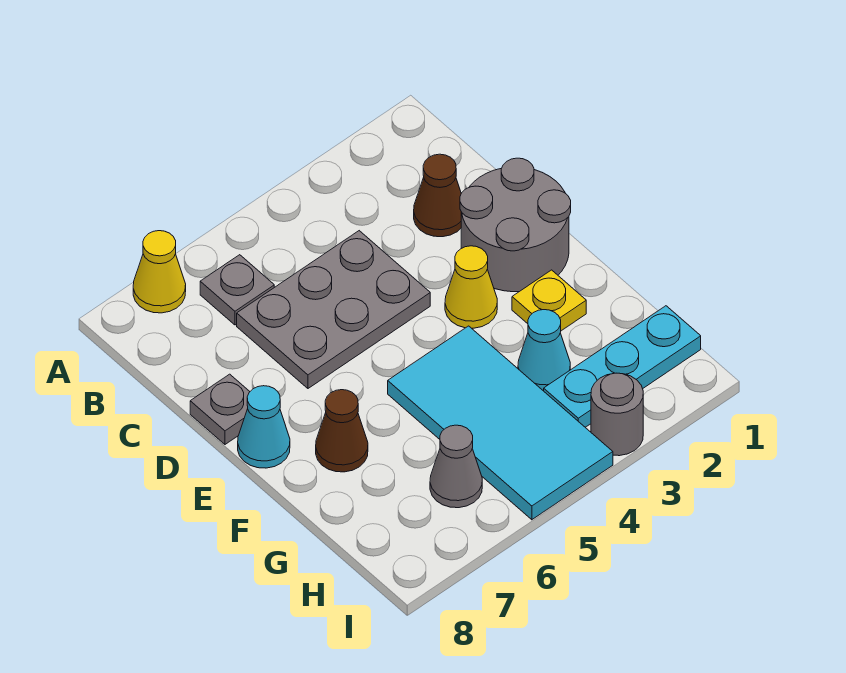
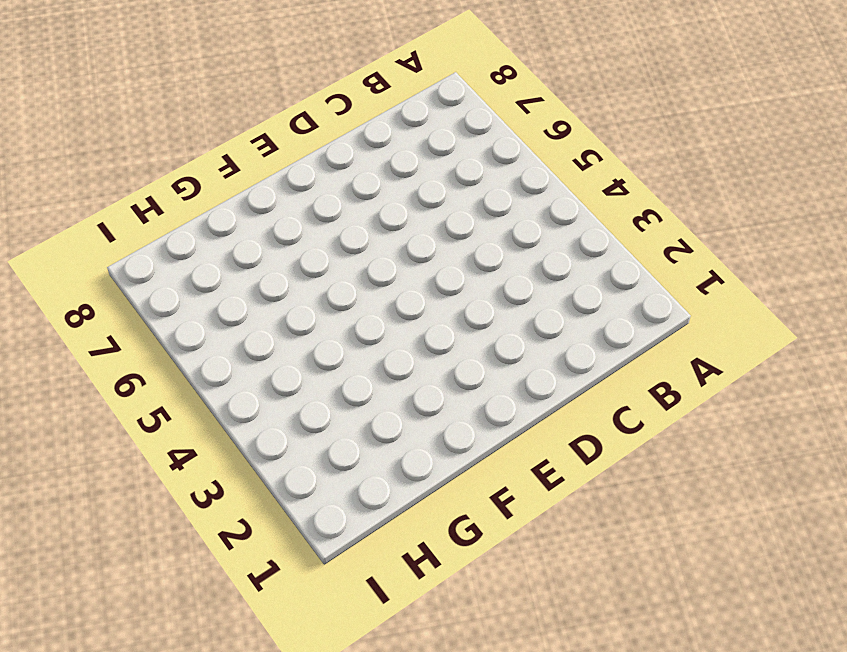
none -> yellow cone A7 level 1
none -> grey plate B6 level 1
none -> brown cone C2 level 1

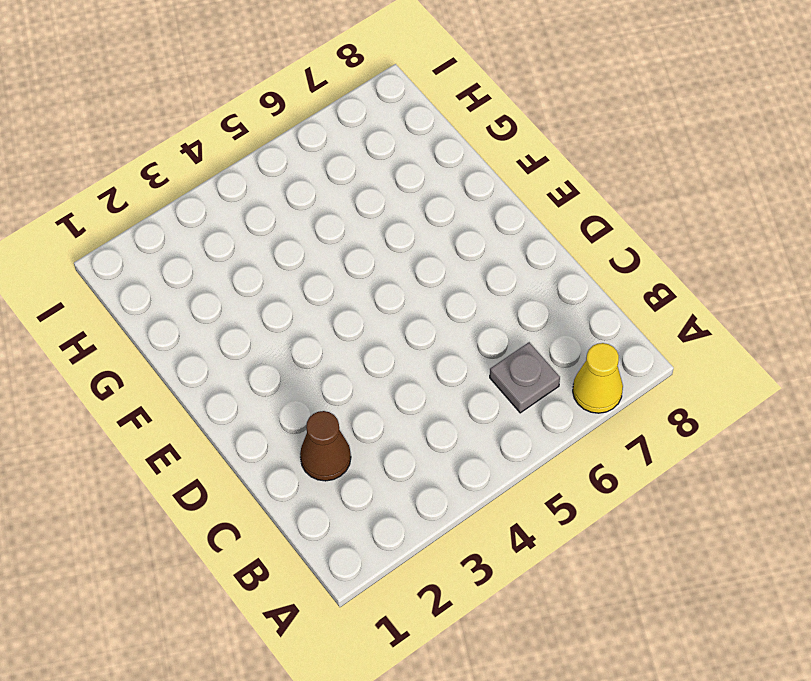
none -> grey plate C4:D6 level 1
none -> grey round brick D1:E2 level 1
none -> grey plate D8 level 1

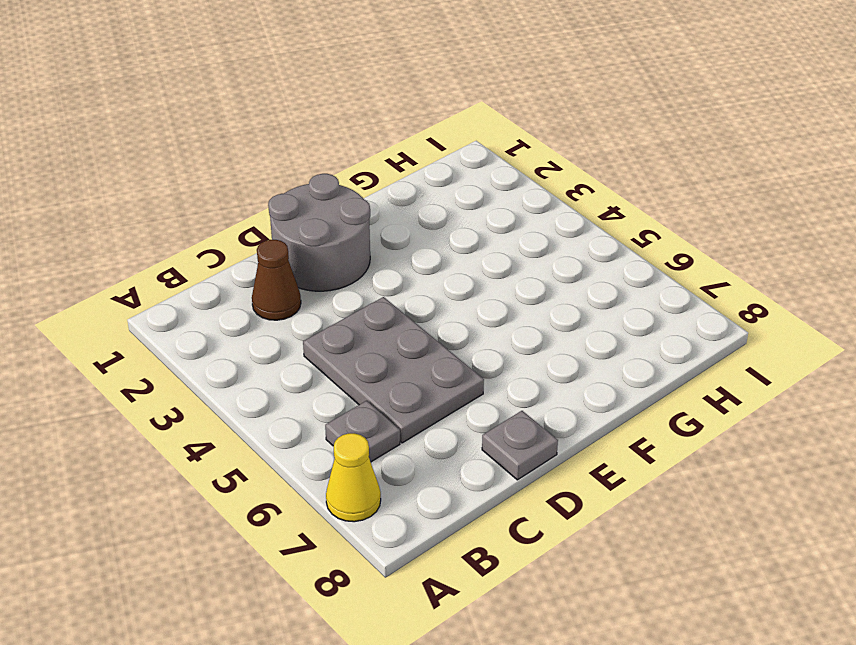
none -> yellow cone E3 level 1
none -> cyan cone E8 level 1
none -> yellow plate F2 level 1

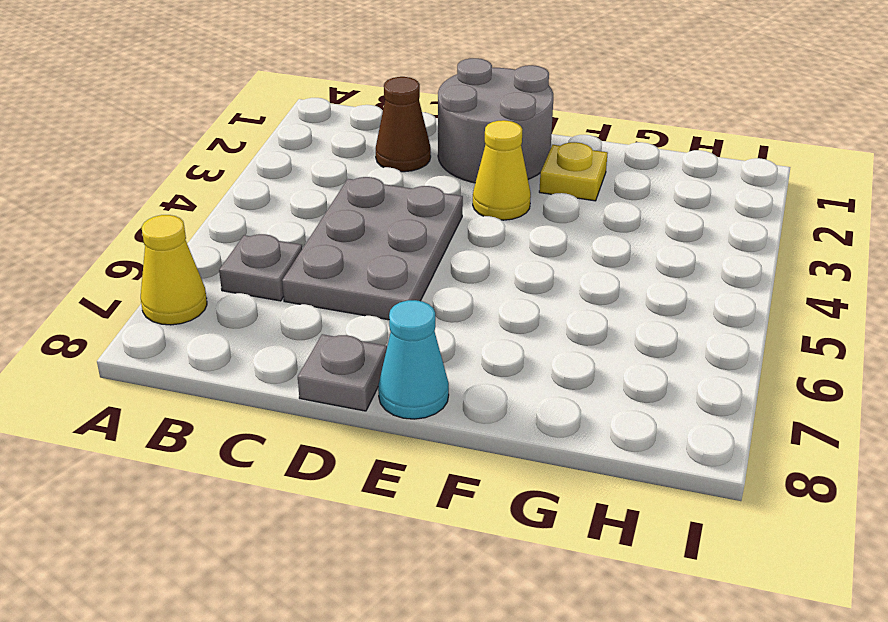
none -> cyan tile F4:I5 level 1
none -> brown cone F7 level 1
none -> cyan cone G3 level 1

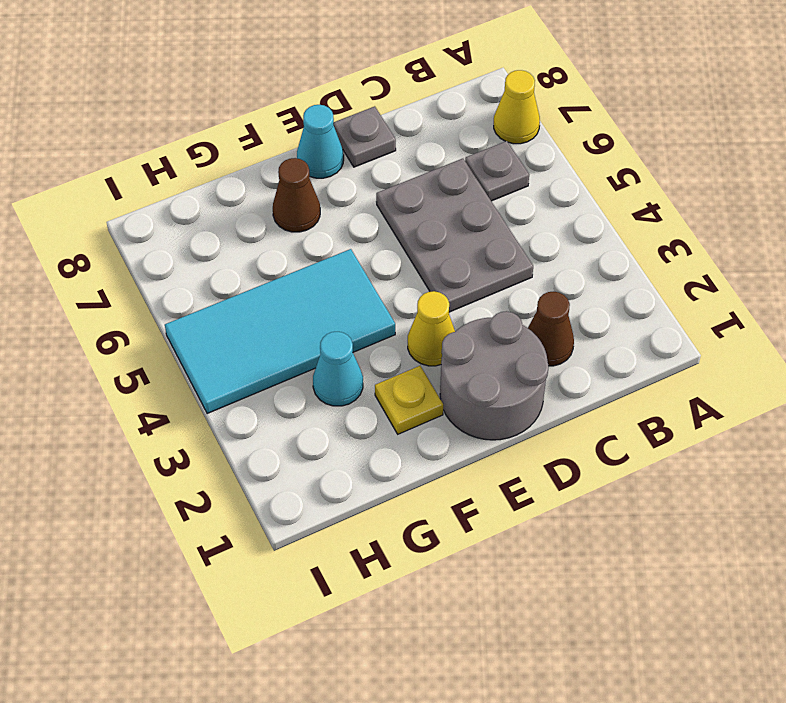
none -> cyan plate H1:H3 level 1
none -> grey cone H6 level 1
none -> grey round brick I3 level 1

